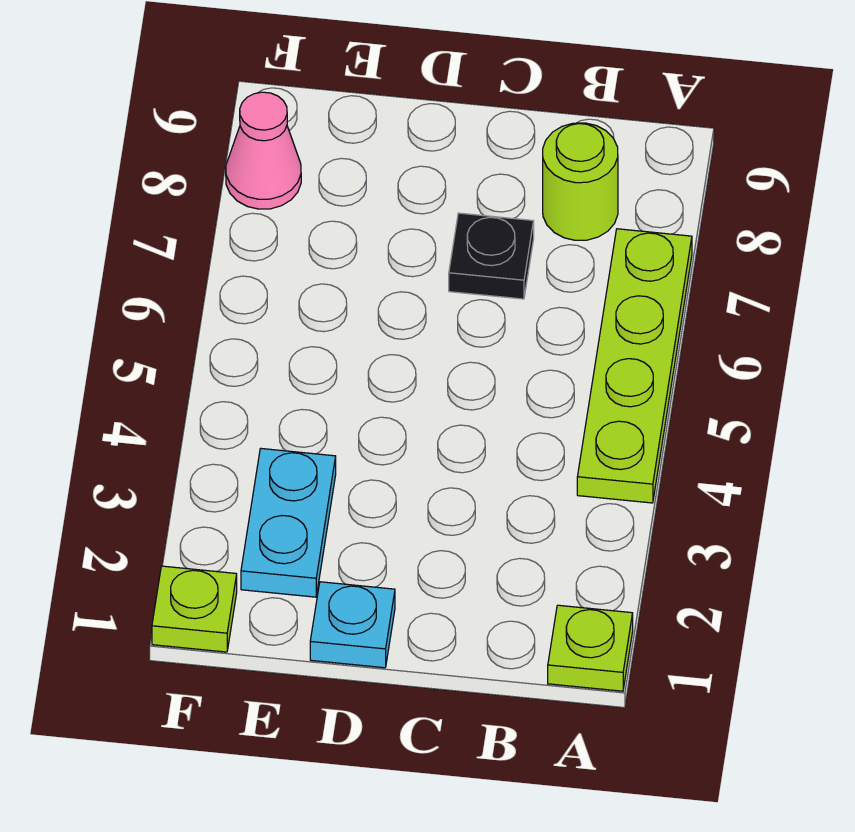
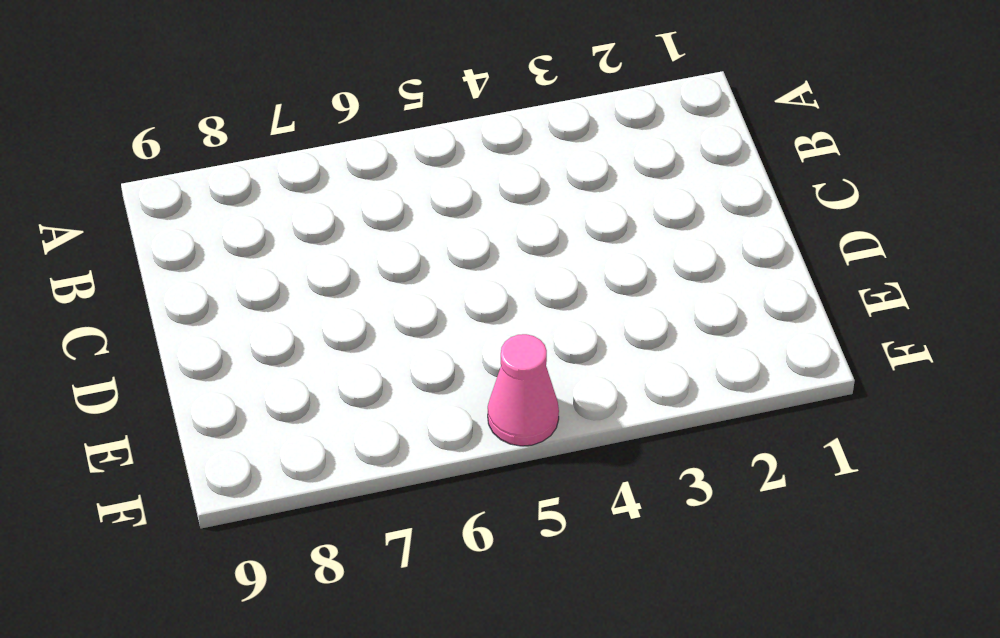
pink cone F5 level 1 -> pink cone F8 level 1
none -> lime plate A1 level 1
none -> lime plate A4:A7 level 1

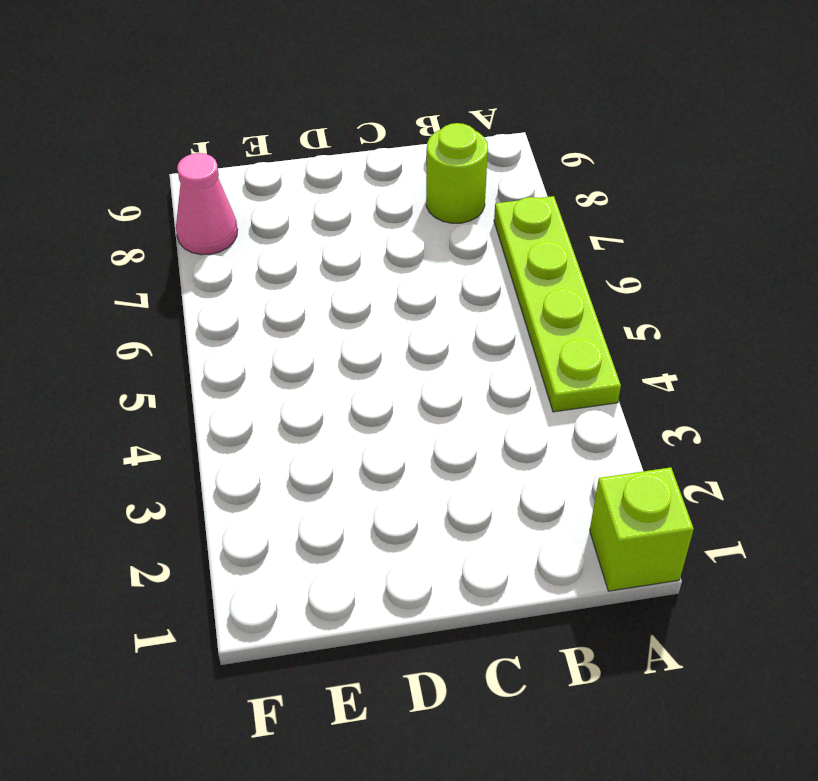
lime brick A1 level 1 -> lime plate A1 level 1
none -> black plate C7 level 1
none -> cyan plate D1 level 1

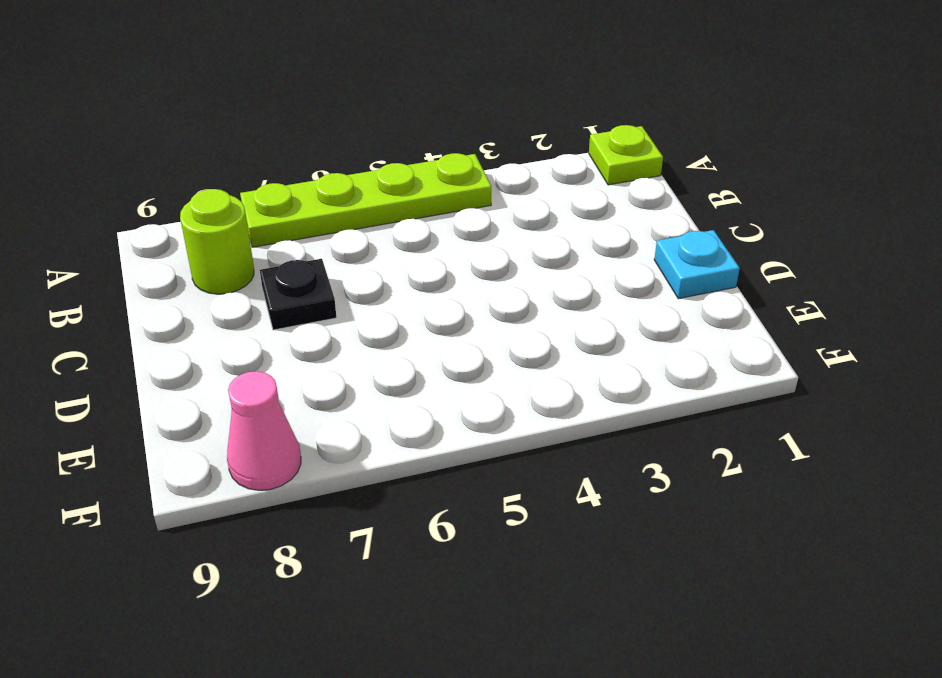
none -> cyan plate E2:E3 level 1
none -> lime plate F1 level 1

